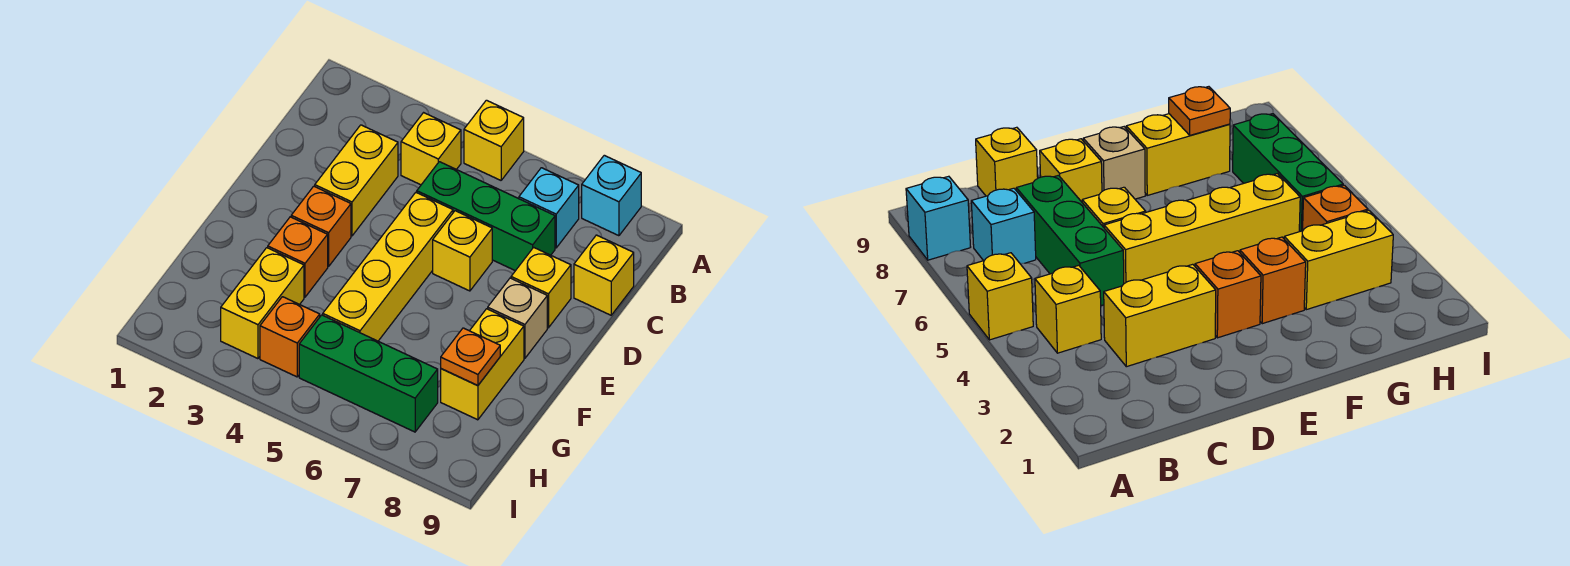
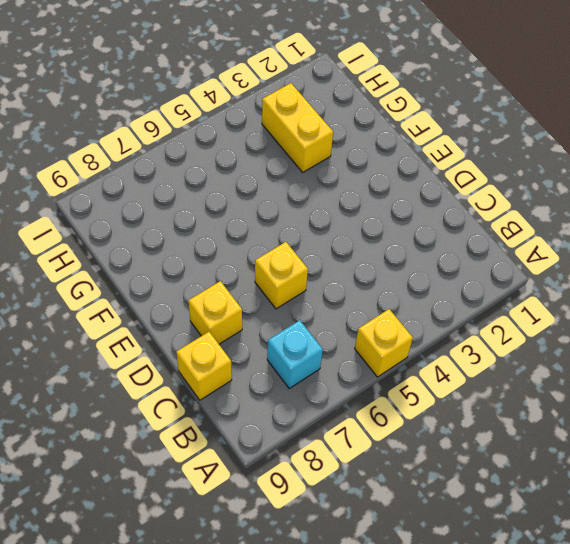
none -> cyan brick A8 level 1
none -> yellow brick B4 level 1
none -> yellow brick C3:D3 level 1

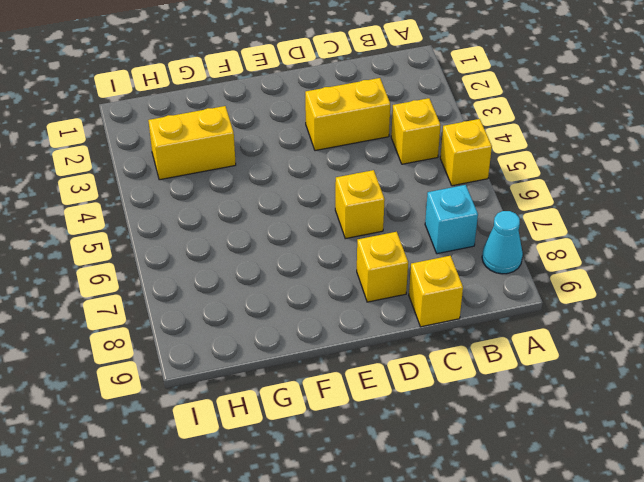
cyan cone A8 level 1 -> cyan brick A8 level 1
none -> green brick C5:C7 level 1
none -> yellow brick D5:G5 level 1
none -> orange brick E3 level 1

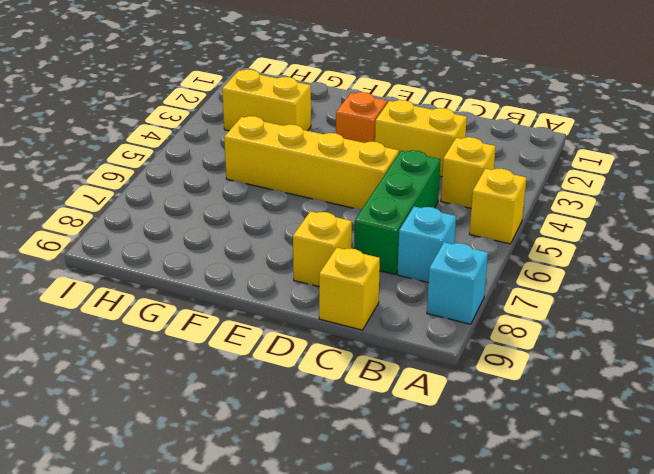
none -> yellow brick D6 level 1
none -> tan brick E8 level 1
none -> orange brick F3 level 1

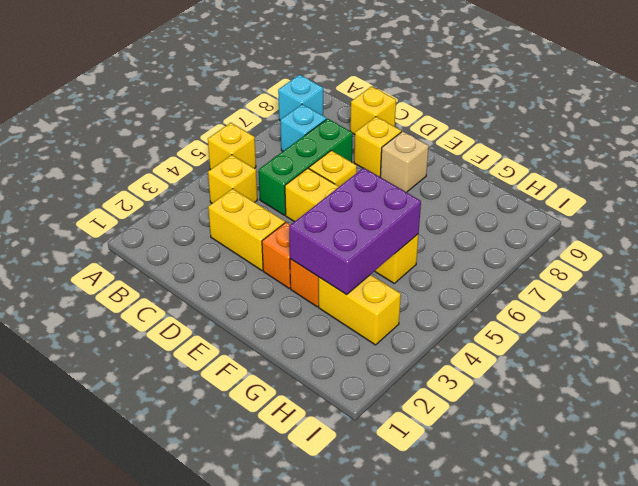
purple brick F3:G5 level 2 -> none
none -> yellow brick F8:G8 level 1
none -> orange brick H4 level 1
none -> green brick H5:H7 level 1

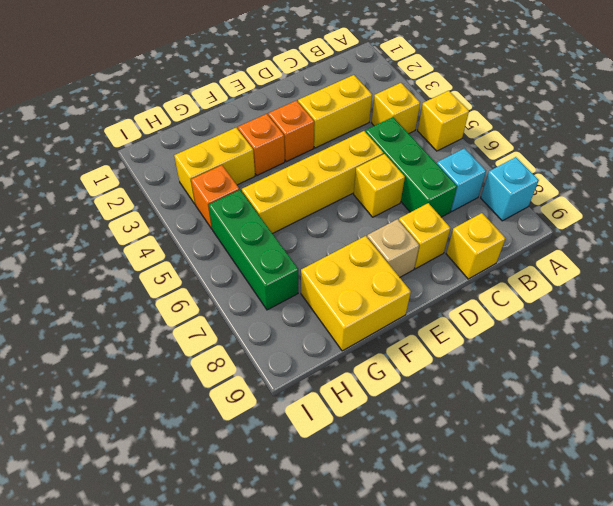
yellow brick F8:G9 level 1 -> yellow brick F8:G8 level 1
none -> orange plate G8 level 2

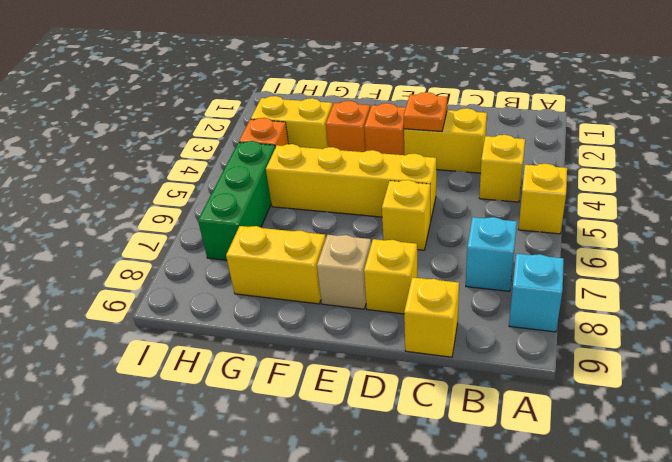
orange plate D3 level 2 -> orange plate G8 level 2
none -> green brick C5:C7 level 1

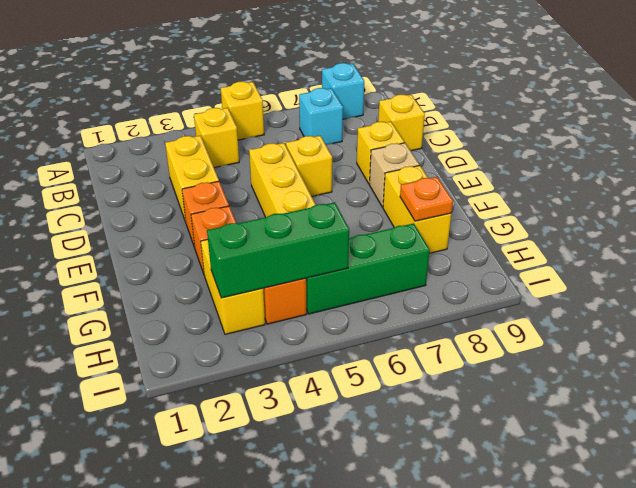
green brick H3:H5 level 2 -> green brick C5:C7 level 1

